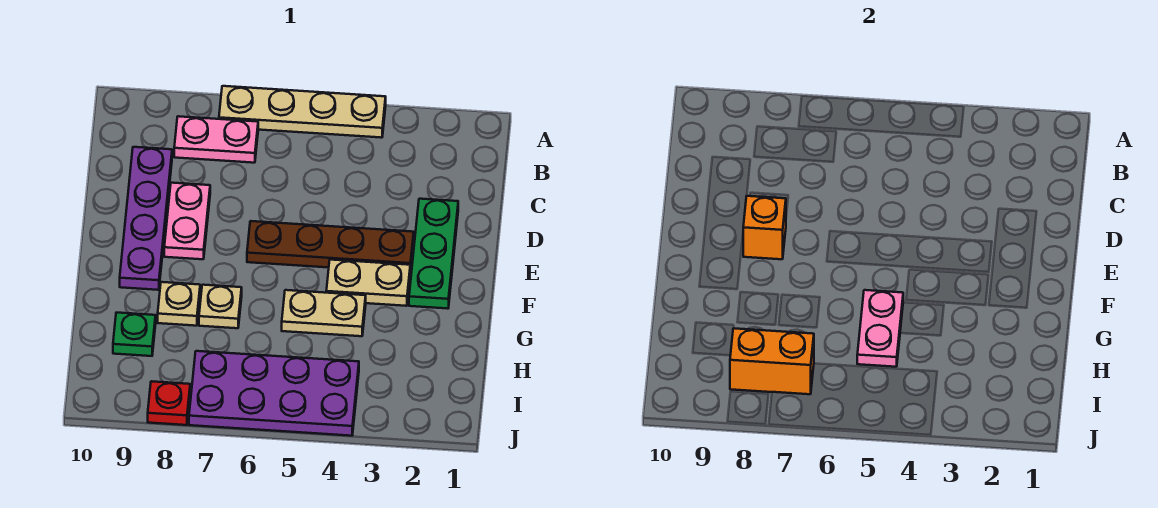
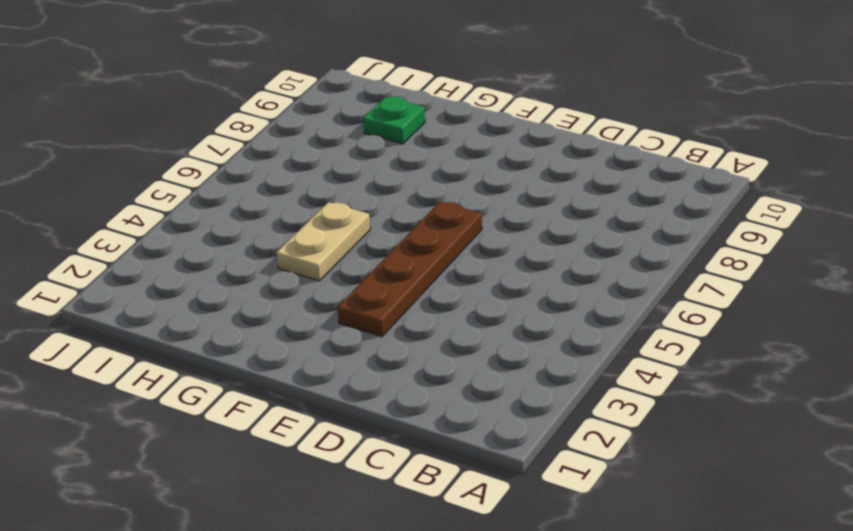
none -> tan plate A4:A7 level 1
none -> pink plate B7:B8 level 1
none -> purple plate C9:F9 level 1

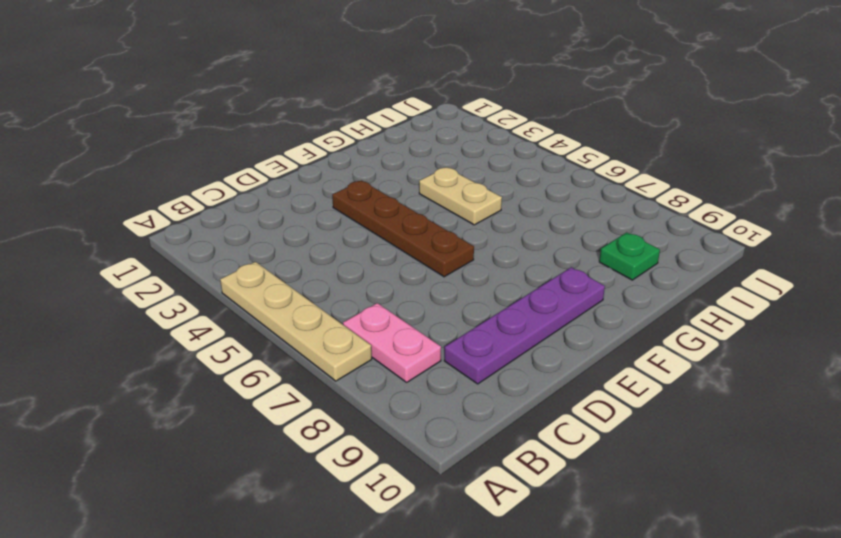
none -> green plate D2:F2 level 1
none -> pink plate D8:E8 level 1
none -> tan plate F3:F4 level 1

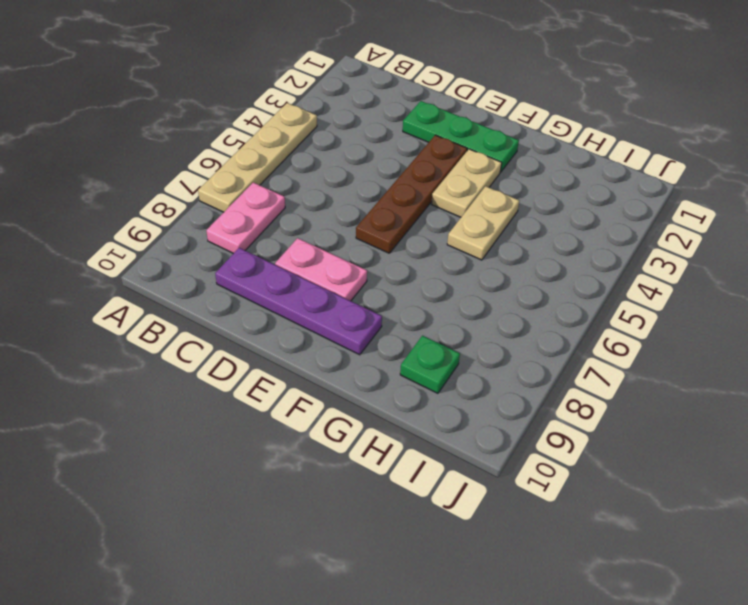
none -> tan plate G7 level 1
none -> tan plate G8 level 1
none -> purple plate I4:J7 level 1

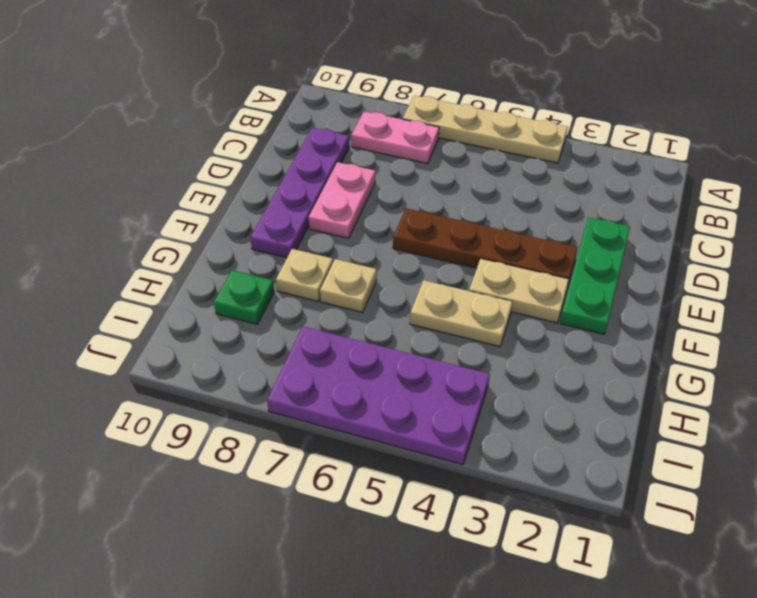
none -> red plate J8 level 1
none -> orange brick E8 level 2
none -> pink plate G5:H5 level 2

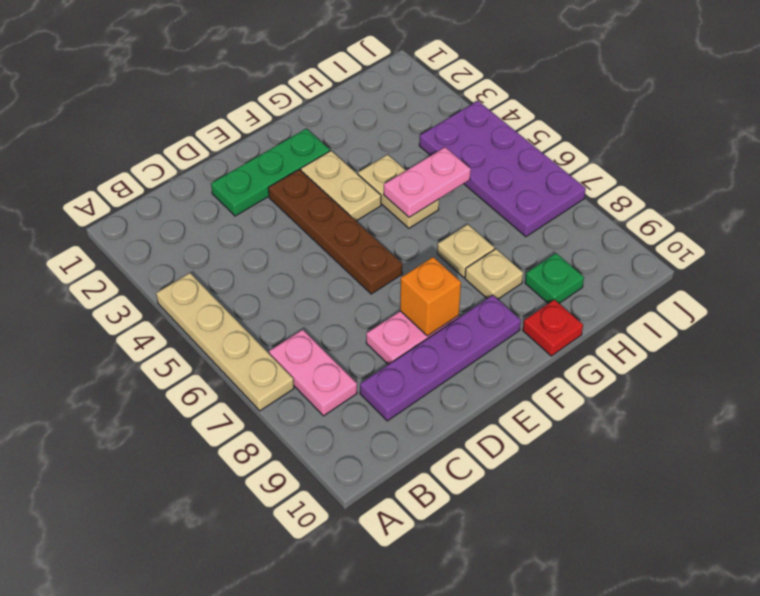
red plate G10 level 1 -> red plate J8 level 1
none -> orange brick I7:I8 level 2

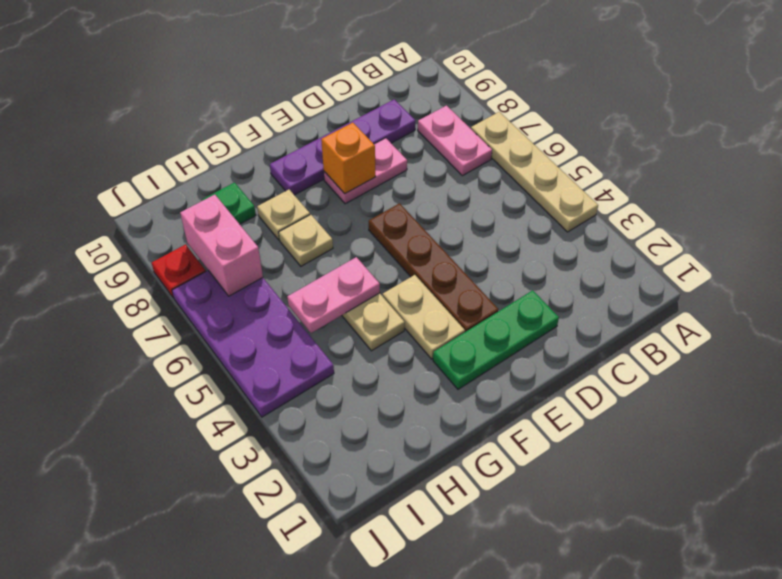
pink brick I7:I8 level 2 -> orange brick I7:I8 level 2

